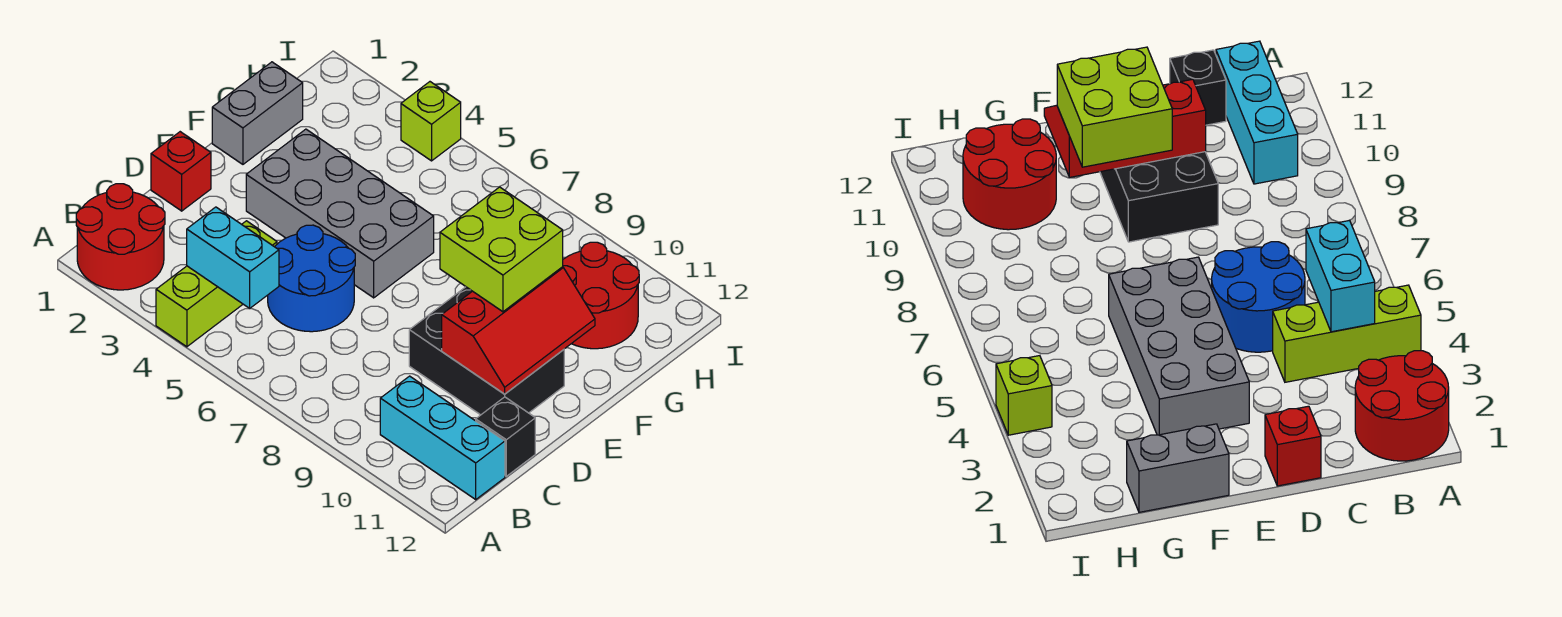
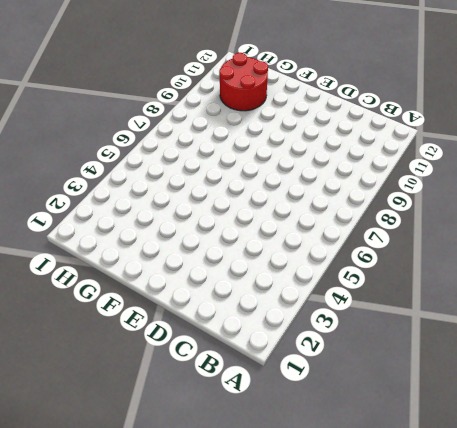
none -> red round brick A1:B2 level 1
none -> lime brick A4:C4 level 1
none -> cyan brick B10:B12 level 1

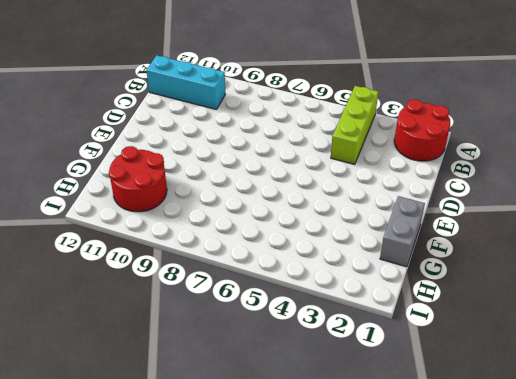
none -> blue round brick C5:D6 level 1
none -> black brick C12 level 1
none -> red brick D1 level 1

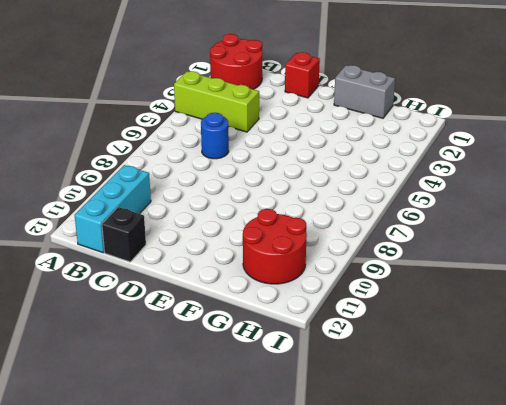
blue round brick C6 level 1 -> blue round brick C5:D6 level 1
none -> black brick D9:E11 level 1
none -> grey brick E3:F6 level 1
none -> lime brick I4 level 1

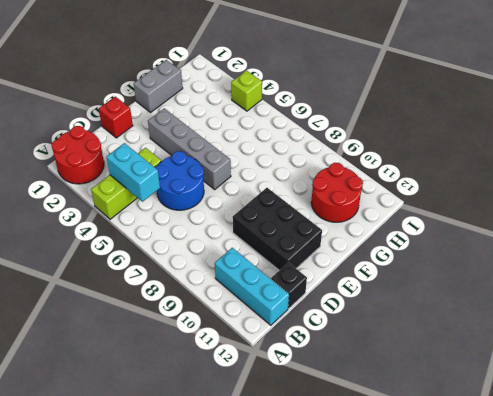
grey brick E3:E6 level 1 -> grey brick E3:F6 level 1
none -> red slope D10:F11 level 2 top 10
none -> lime brick E9:F10 level 3

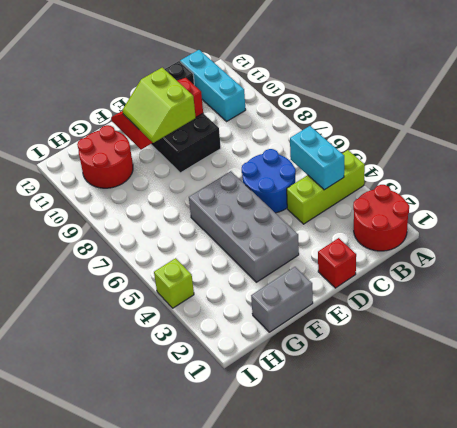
lime slope E9:F10 level 3 top E -> lime brick E9:F10 level 3

